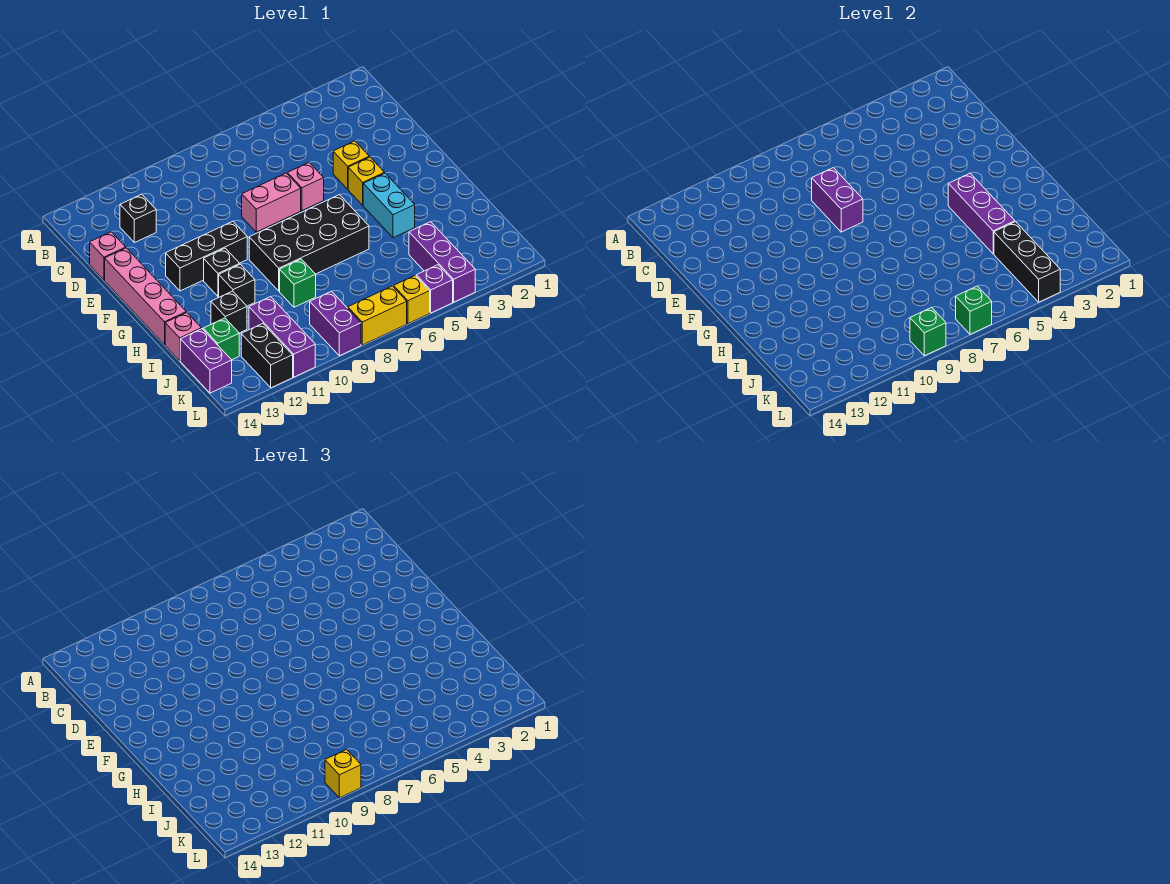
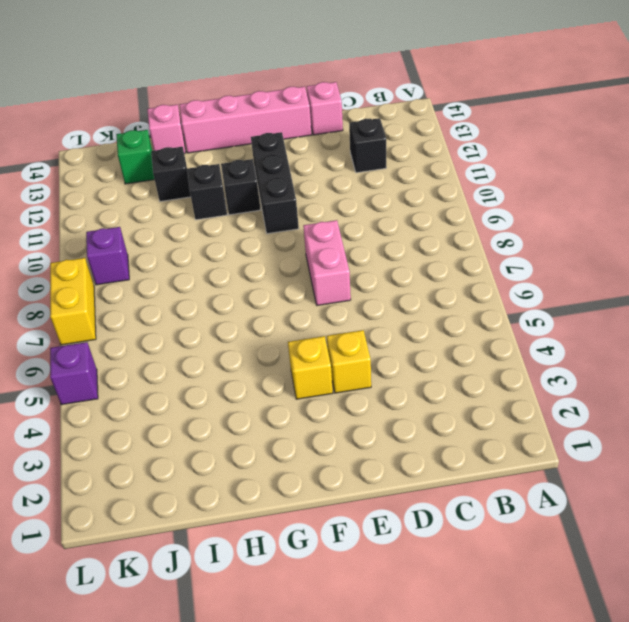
purple brick K9 level 1 -> purple brick K9:L9 level 1
none -> pink brick E6 level 1
none -> cyan brick G4:H4 level 1
none -> black brick G6:H9 level 1
none -> green brick I9 level 1

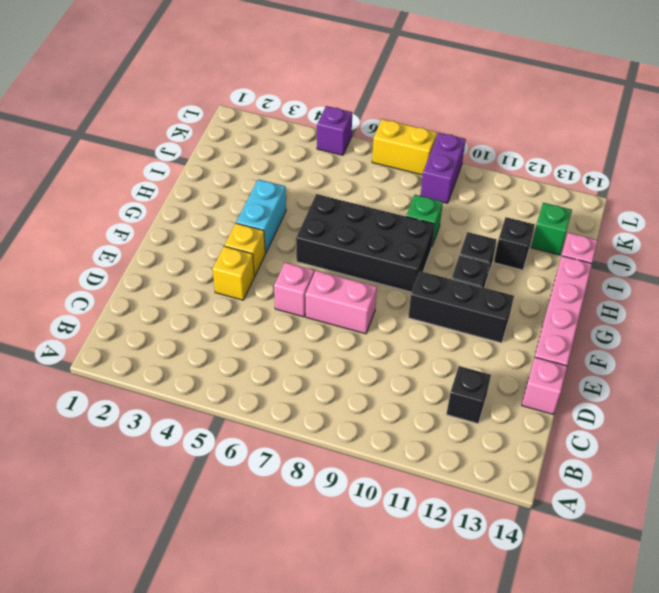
none -> purple brick J4:L4 level 1
none -> purple brick J11:L11 level 1
none -> purple brick J14:K14 level 1
none -> black brick K12:L12 level 1

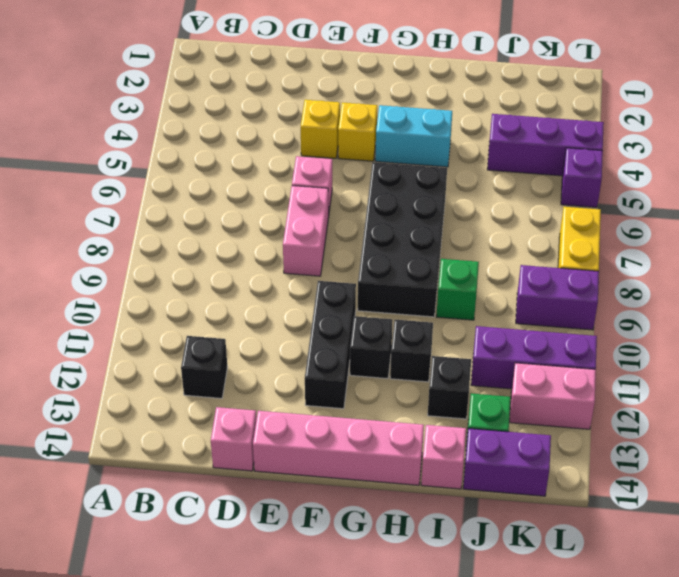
pink brick K12:L12 level 1 -> black brick K12:L12 level 1
none -> yellow brick L6 level 1
none -> purple brick D8:E8 level 2
none -> purple brick G4:I4 level 2
none -> black brick J4:L4 level 2

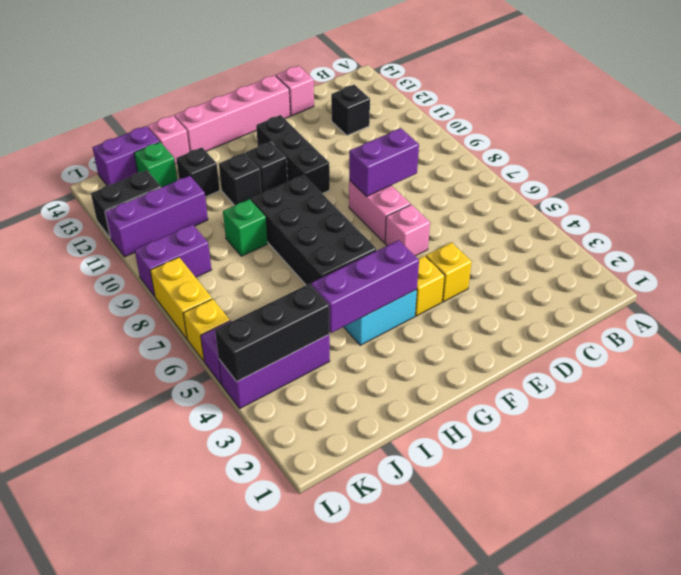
none -> green brick L7 level 2
none -> green brick L9 level 2
none -> yellow brick L9 level 3

